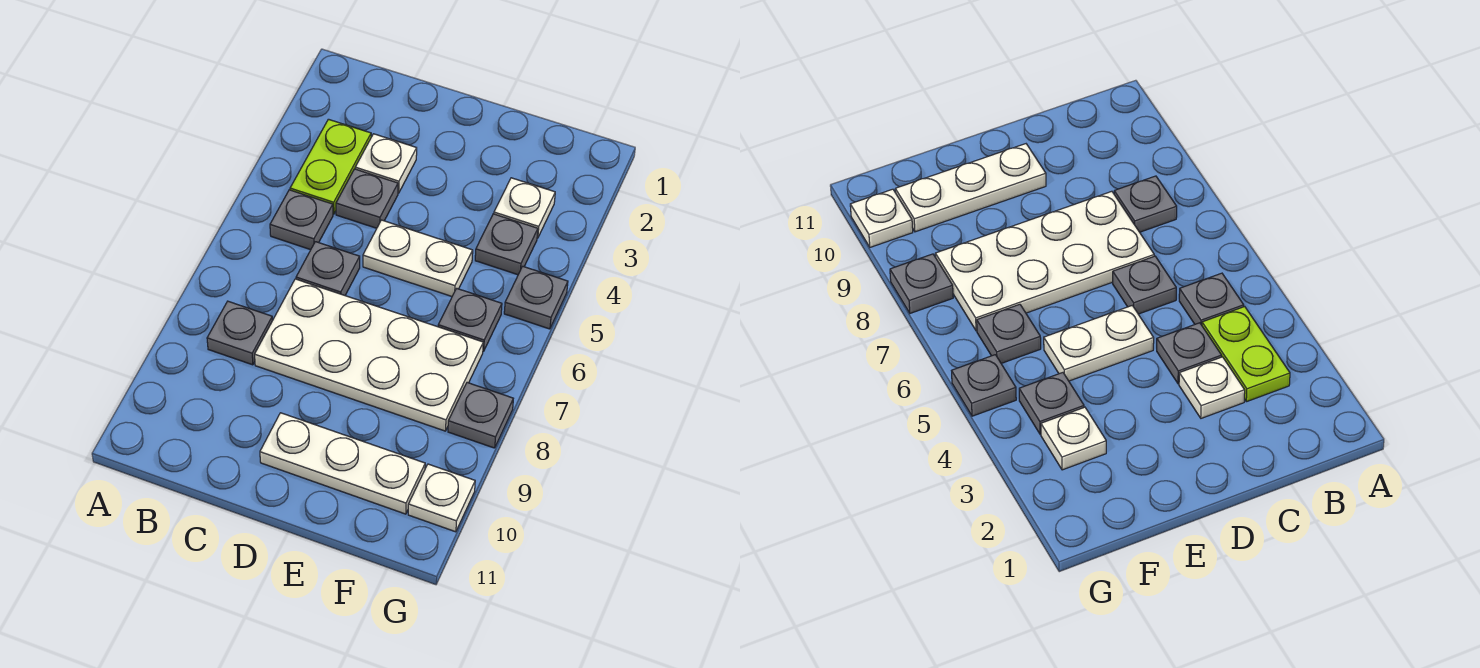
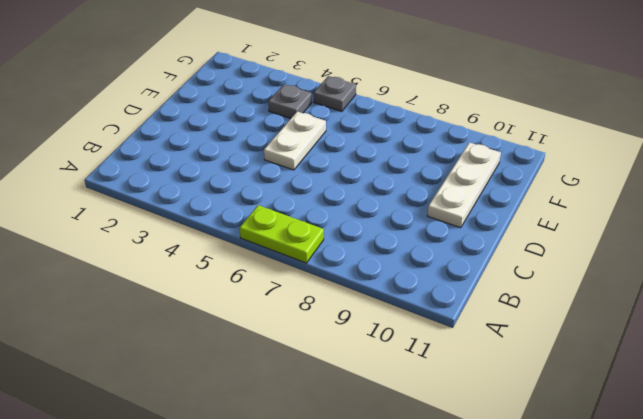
lime plate A6:A7 level 1 -> lime plate B3:B4 level 1
none -> grey plate B5 level 1
none -> grey plate B8 level 1
none -> white plate C3 level 1

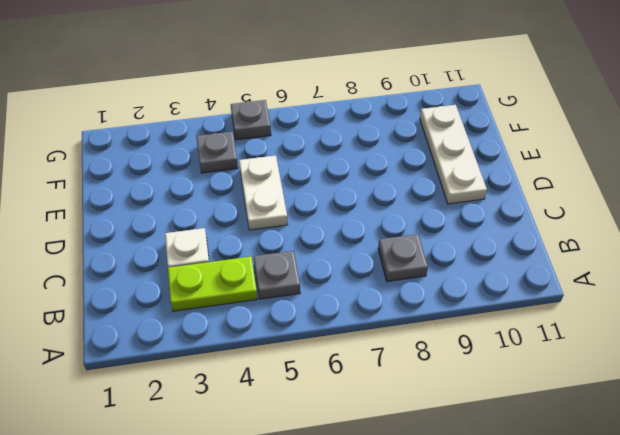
none -> grey plate C4 level 1
none -> grey plate C6 level 1
none -> white plate C7:F8 level 1

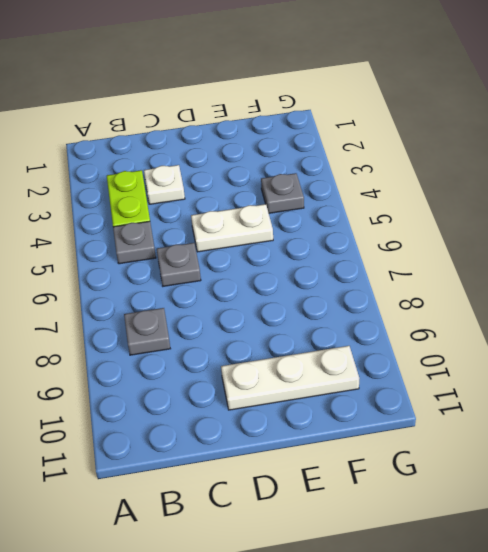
none -> grey plate C4 level 1
none -> white plate C7:F8 level 1
none -> white plate F3 level 1

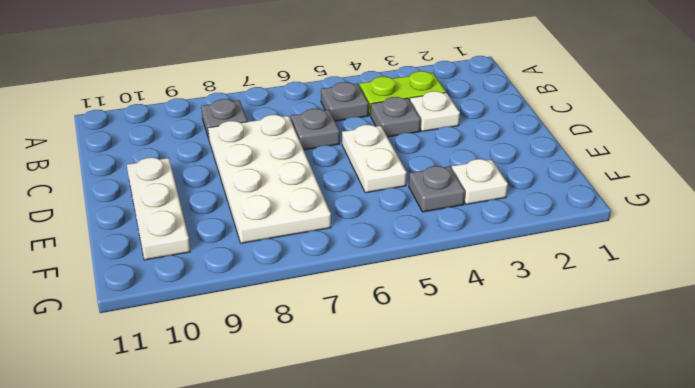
none -> grey plate F6 level 1
none -> grey plate G5 level 1
none -> grey plate G8 level 1

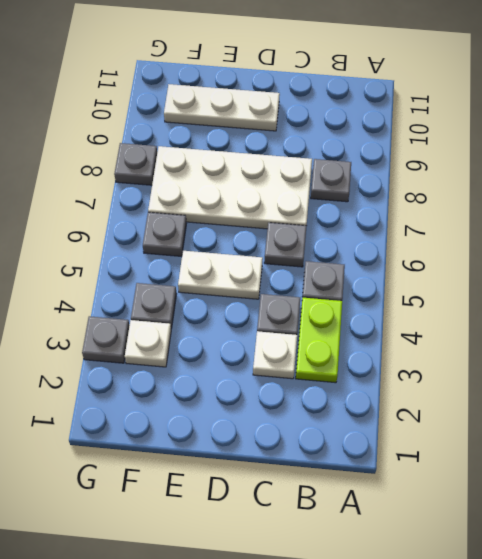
grey plate G3 level 1 -> grey plate G5 level 1
none -> white plate G10 level 1

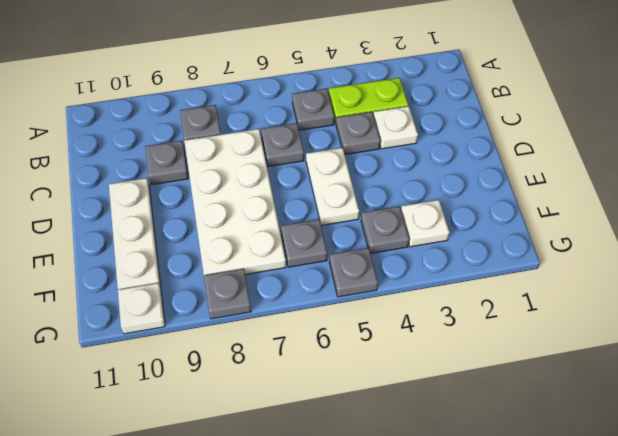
grey plate C9 level 1 -> none

